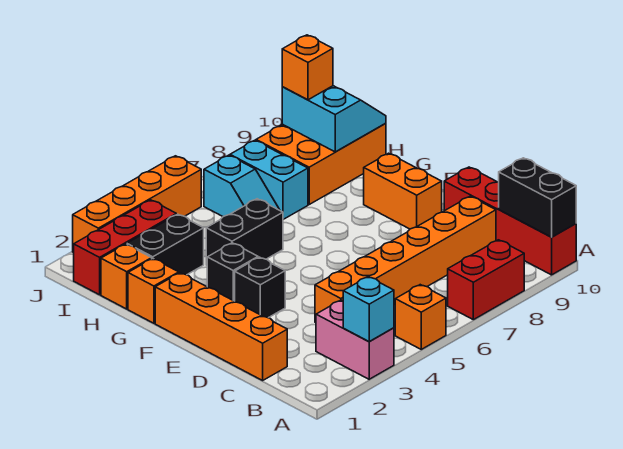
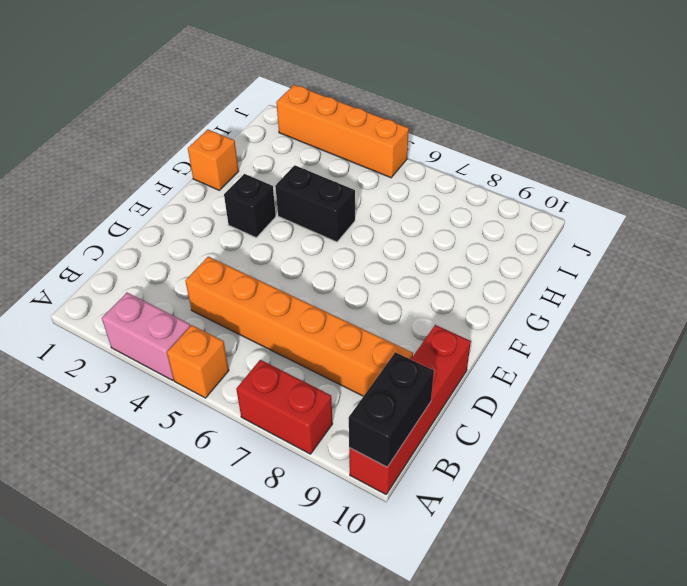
pink brick A3:A4 level 1 -> pink brick A3:B3 level 1
none -> orange brick C1:F1 level 1
none -> black brick E3 level 1
none -> orange brick E9:F9 level 1

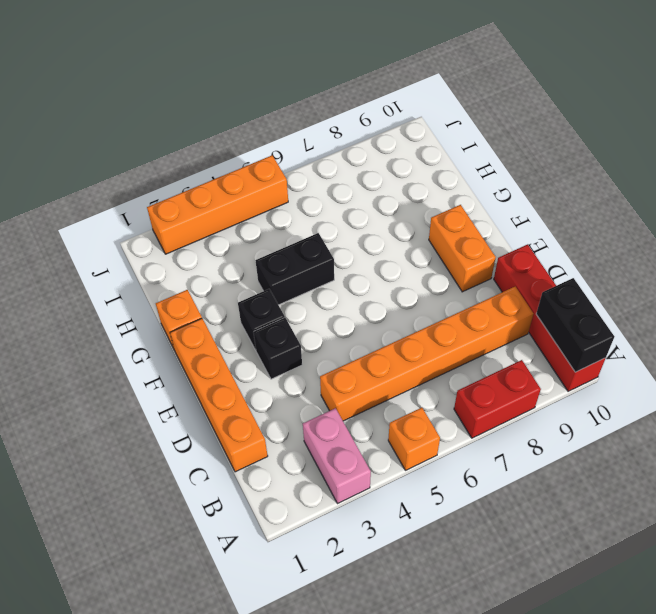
none -> orange brick H1 level 1
none -> black brick H2:H3 level 1
none -> cyan slope H6:I6 level 1 top I

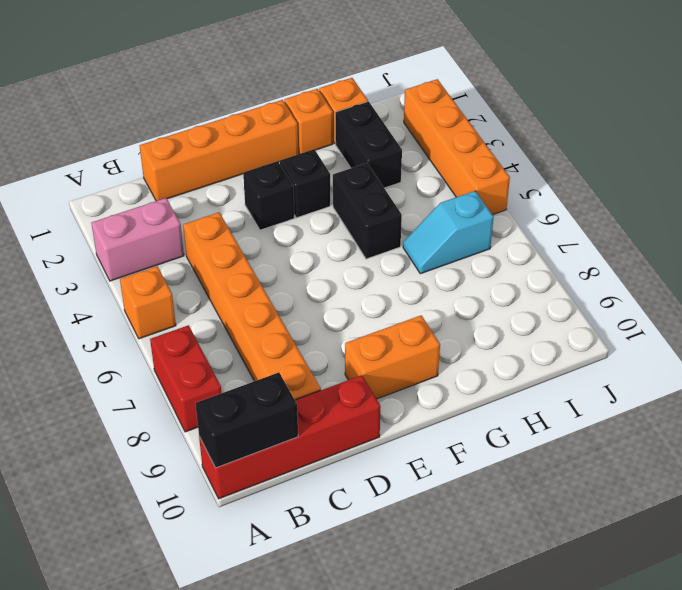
none -> cyan brick H7:I7 level 1
none -> orange brick H8:I10 level 1
none -> red brick I1:I3 level 1

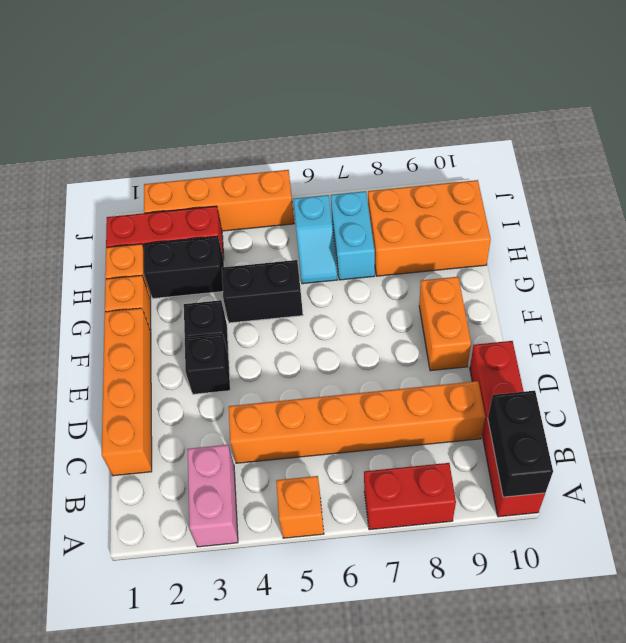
none -> cyan brick A3 level 2
none -> cyan slope H9:I10 level 2 top 9
none -> orange brick I9 level 3

